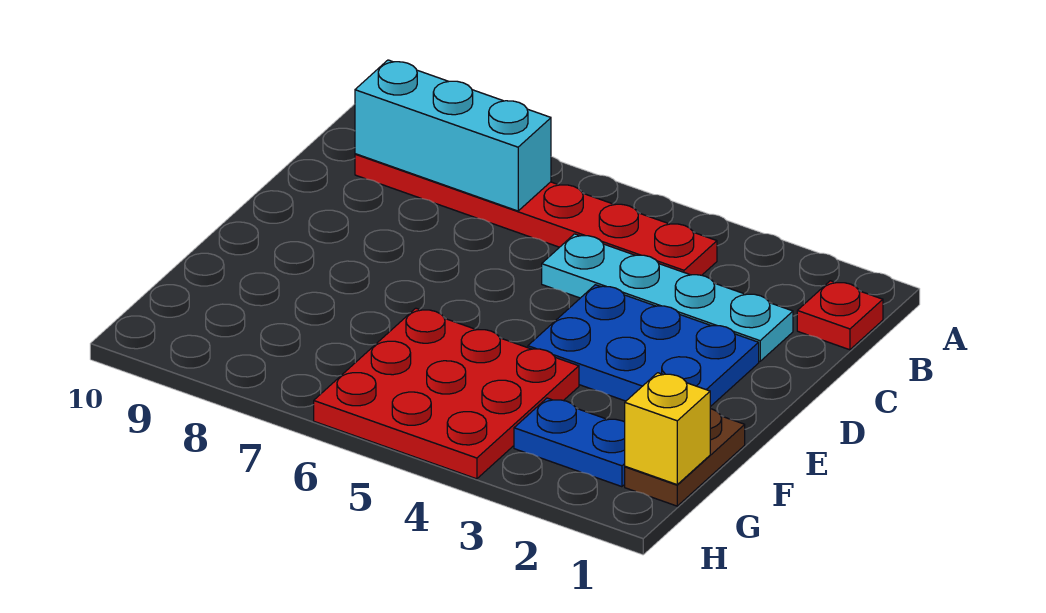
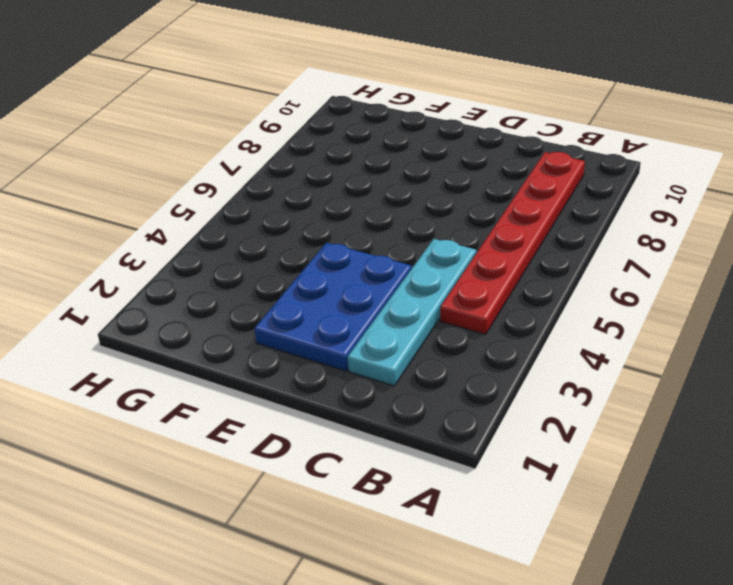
none -> red plate B1 level 1
none -> brown plate F1:G1 level 1

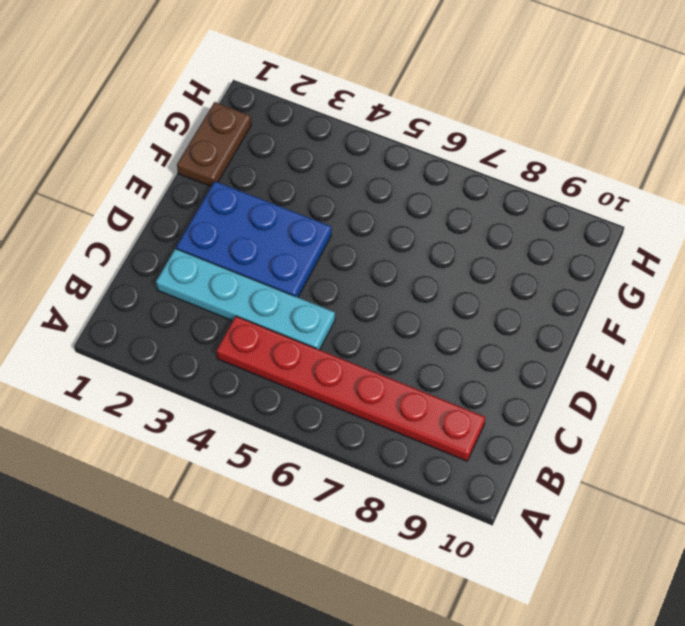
none -> red plate B1 level 1
none -> red plate F4:H6 level 1

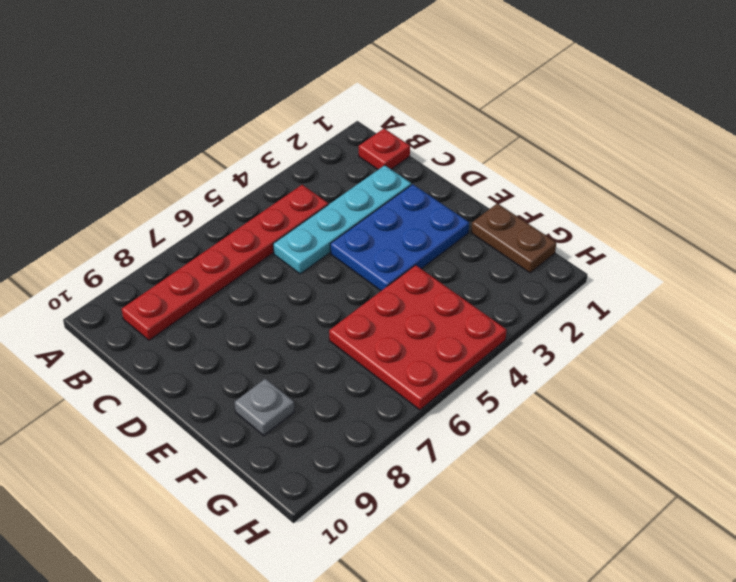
grey plate F9 level 1 -> none
none -> blue plate G2:G3 level 1
none -> cyan brick B7:B9 level 2

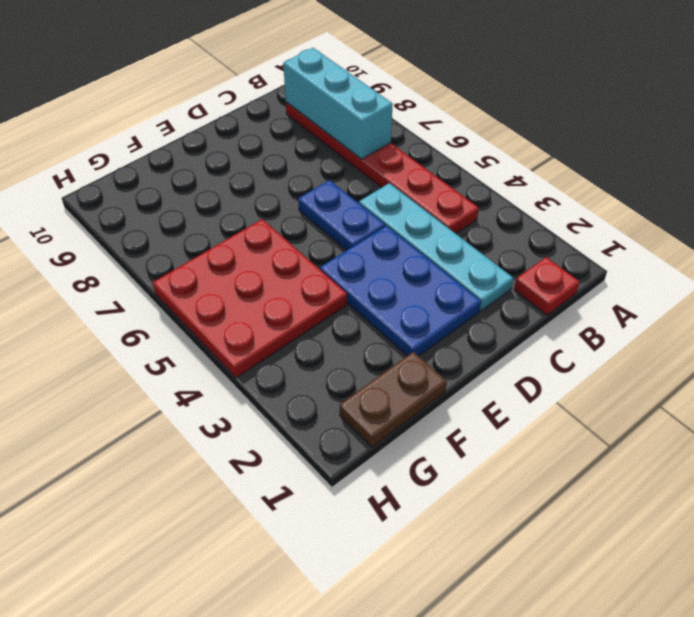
blue plate D5:D6 level 1 -> blue plate G2:G3 level 1
none -> yellow brick G1 level 2

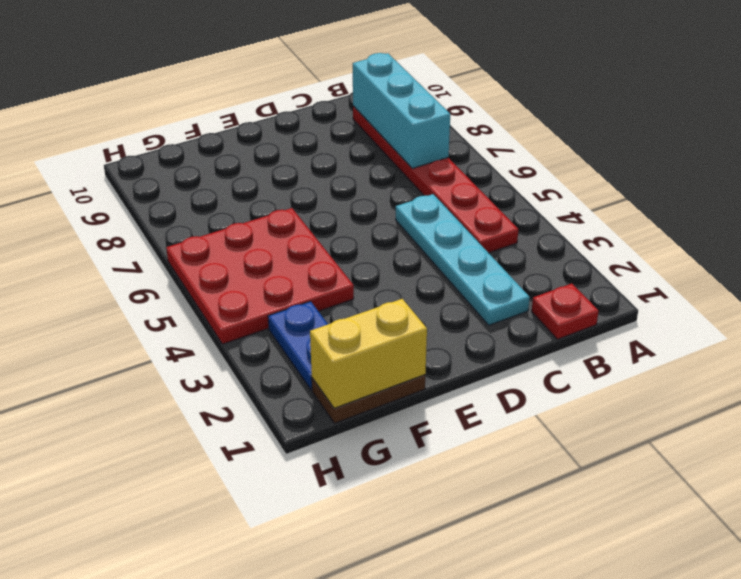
yellow brick F1:G1 level 2 -> yellow brick G1 level 2
none -> blue plate D2:E4 level 1

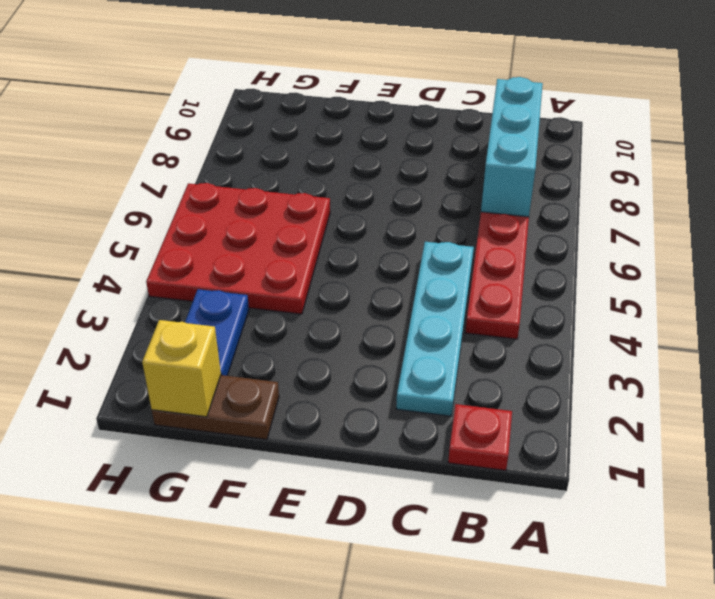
none -> blue plate D2:E4 level 1

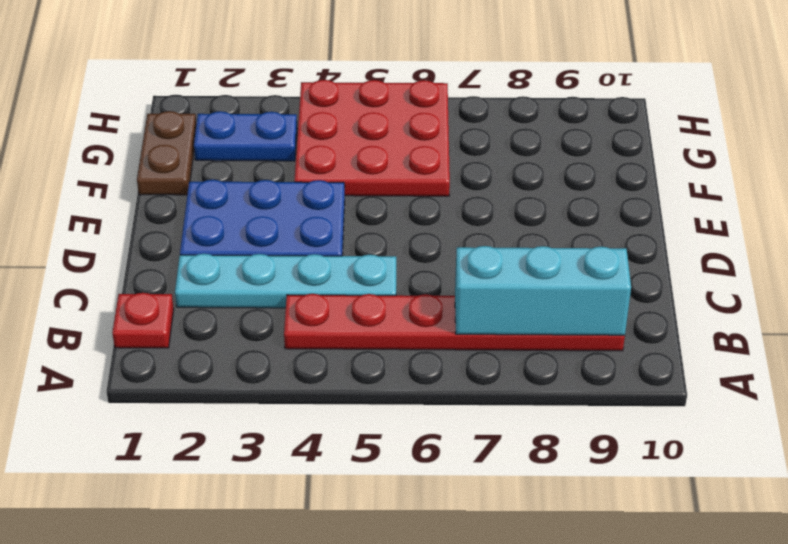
none -> yellow brick G1 level 2

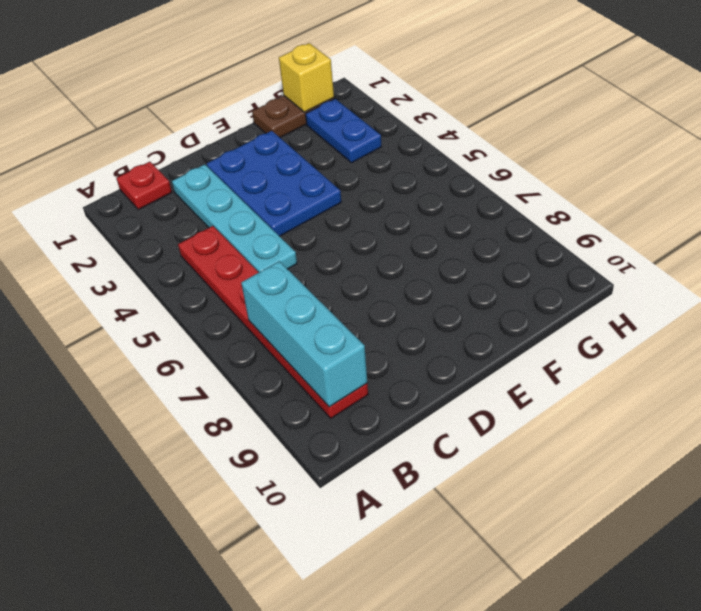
none -> red plate F4:H6 level 1

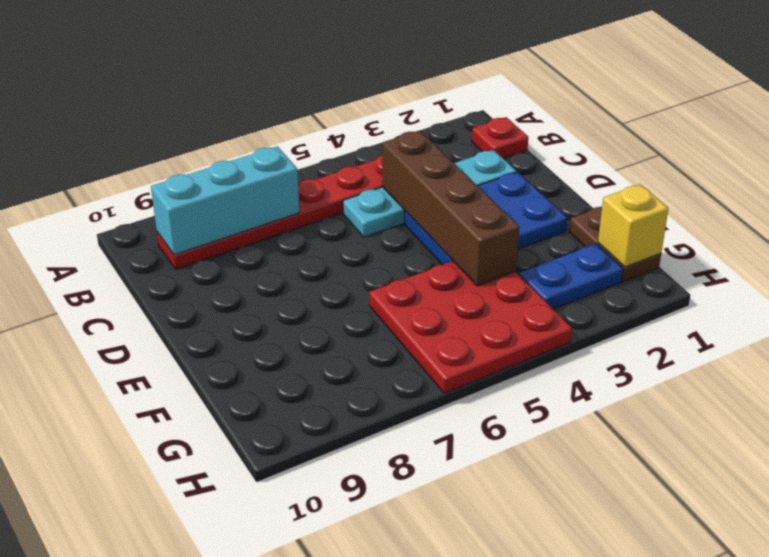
brown brick C4:F4 level 2 -> none

